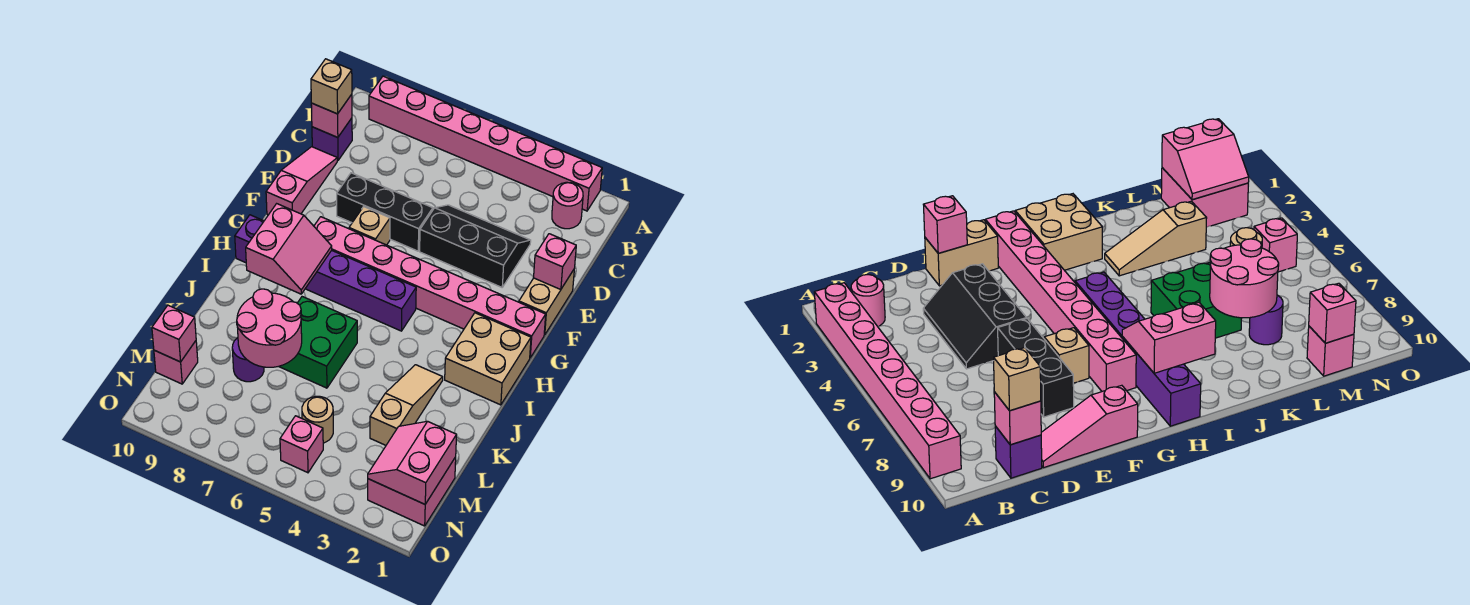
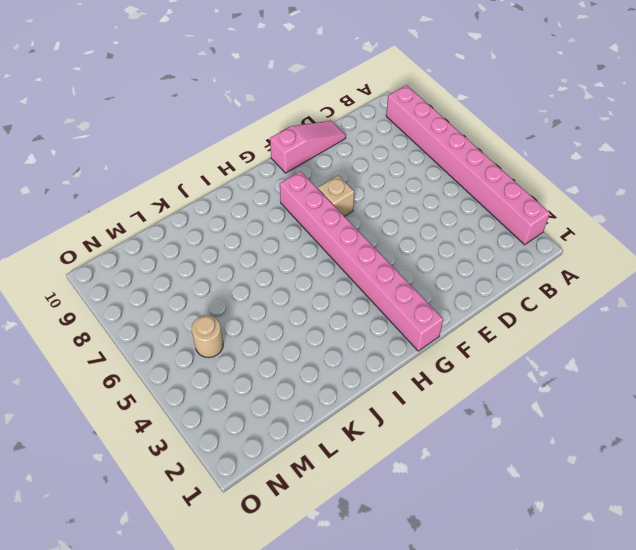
none -> pink round brick B2 level 1
none -> purple brick C10 level 1
none -> black slope D3:E5 level 1 top E

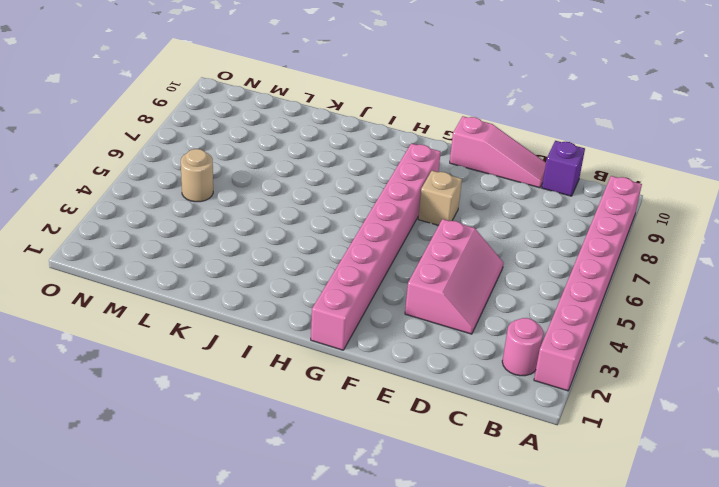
pink slope D3:E5 level 1 top E -> black slope D3:E5 level 1 top E
none -> tan brick E1:F1 level 1
none -> black brick E6:E8 level 1
none -> tan brick H1:I2 level 1

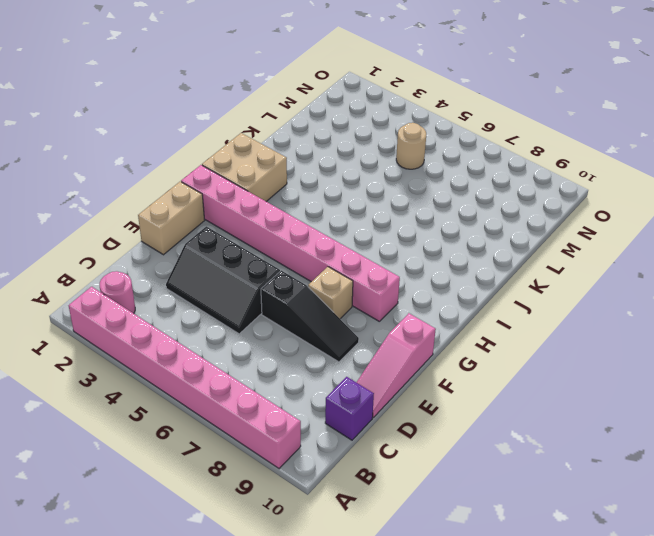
black slope E6:E8 level 1 top 6 -> black brick E6:E8 level 1
none -> purple brick H5:H10 level 1
none -> tan slope J3:L3 level 1 top L
none -> green brick J6:K7 level 1

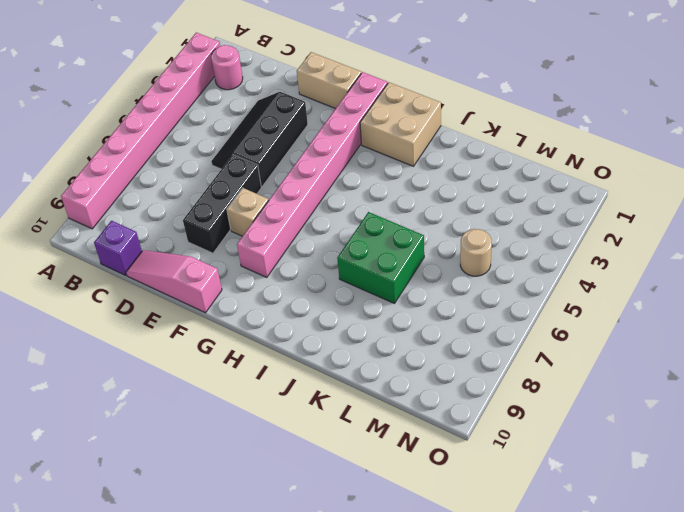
none -> purple brick H5:H10 level 1
none -> tan slope J3:L3 level 1 top L
none -> purple round brick L8 level 1

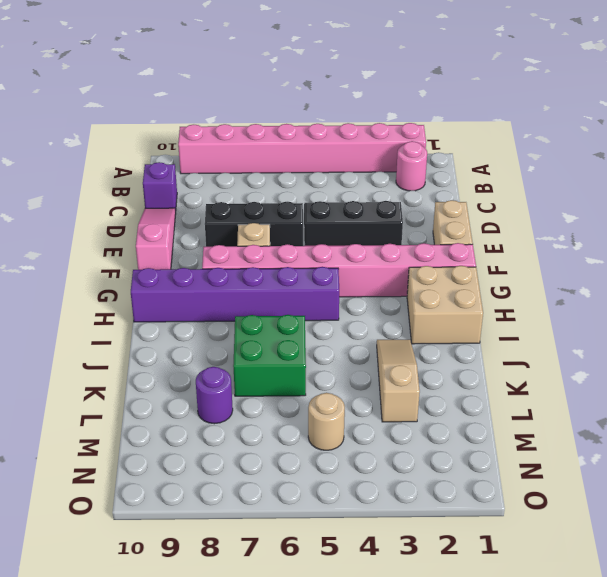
none -> pink brick M1:N2 level 1
none -> pink brick M10 level 1
none -> pink brick N5 level 1

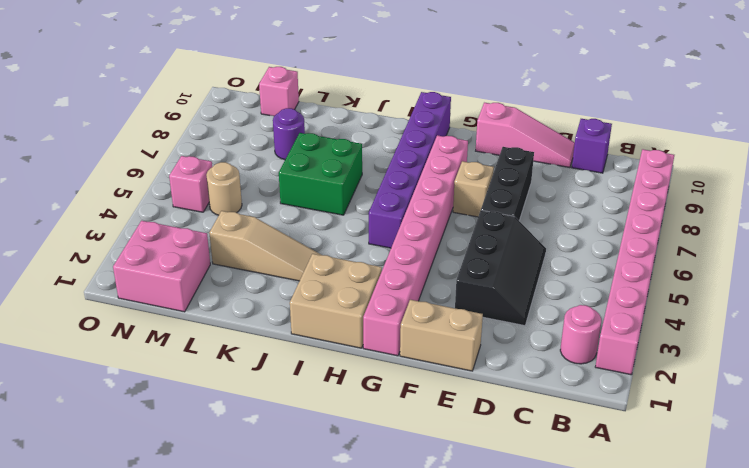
none -> pink brick C10 level 2
none -> pink brick E1 level 2
none -> pink slope H8:I9 level 2 top 9

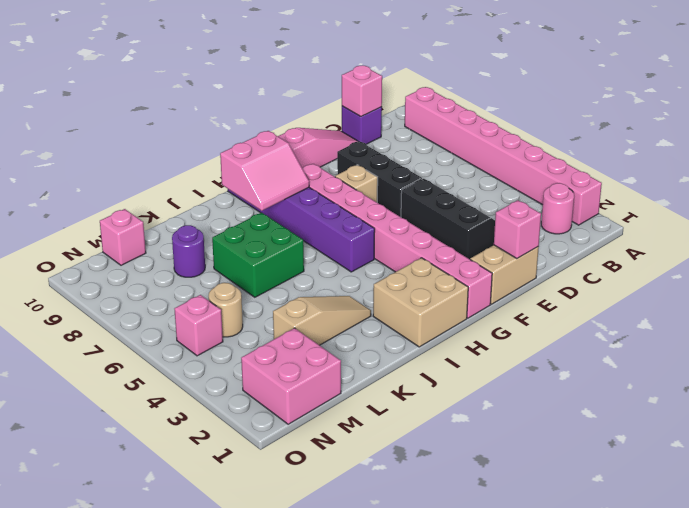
none -> pink round brick K7:L8 level 2
none -> pink slope M1:N2 level 2 top 1
none -> pink brick M10 level 2

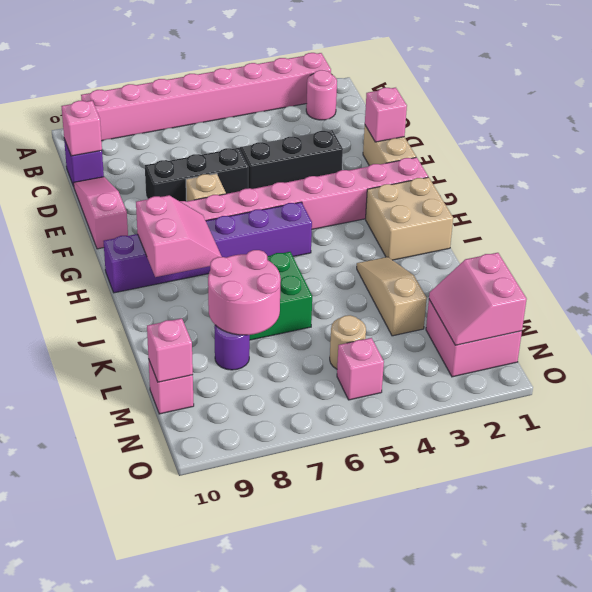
none -> tan brick C10 level 3

